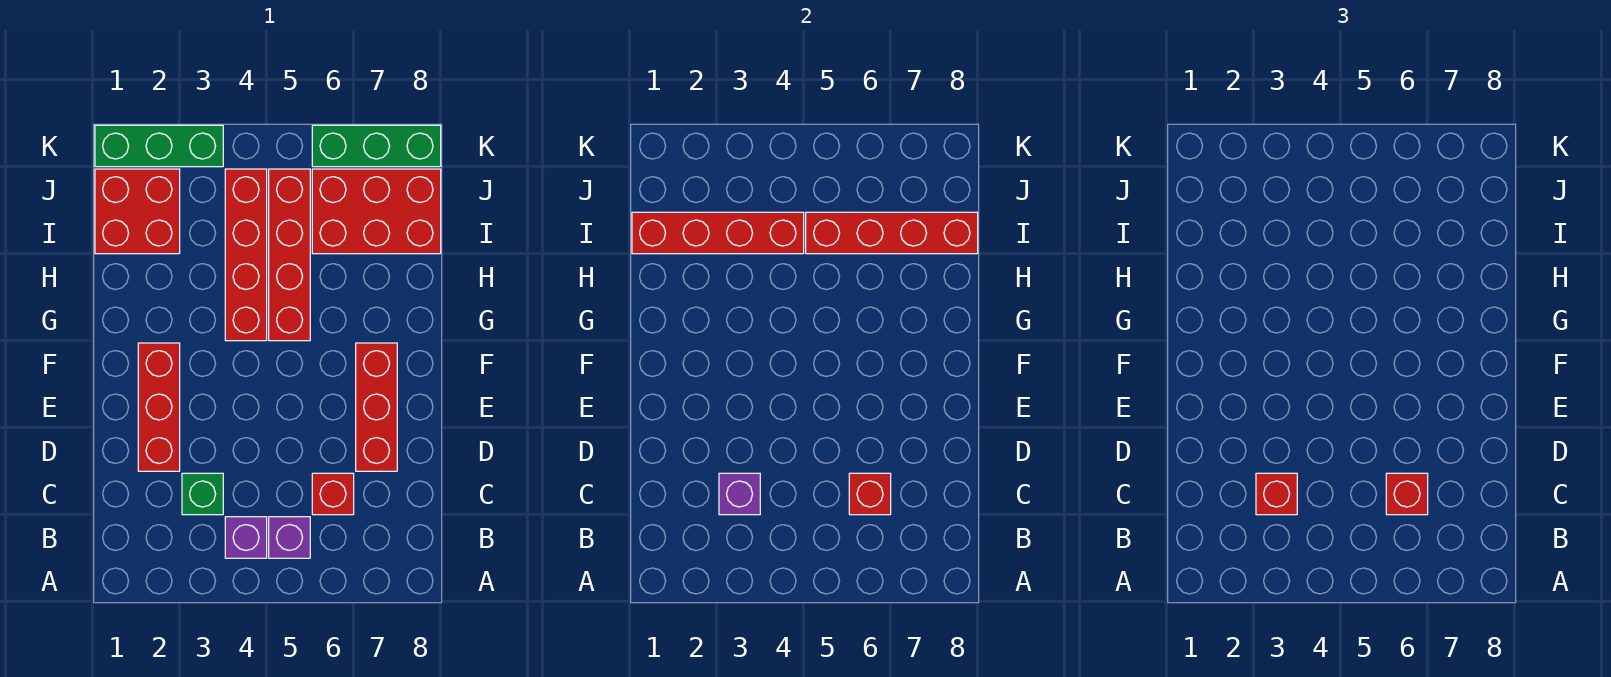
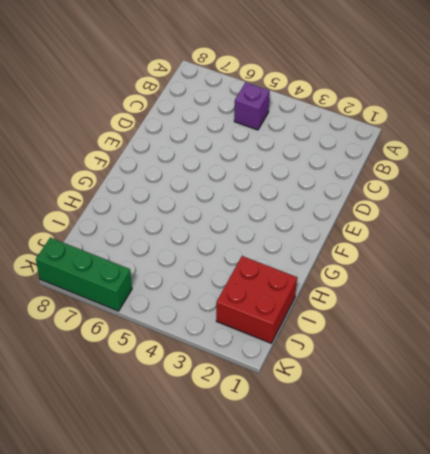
none -> purple brick B4 level 1
none -> green brick C3 level 1
none -> red brick C6 level 1

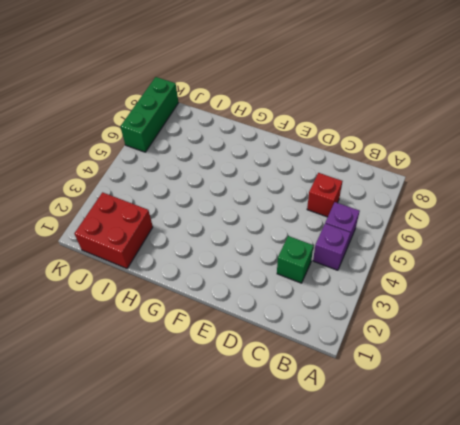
none -> red brick D2:F2 level 1
none -> red brick D7:F7 level 1
none -> red brick G4:J4 level 1

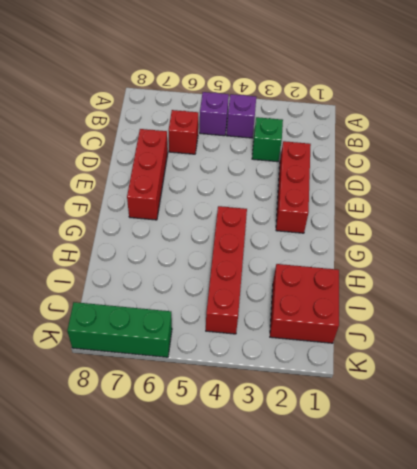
none -> red brick G5:J5 level 1
none -> red brick I6:J8 level 1
none -> green brick K1:K3 level 1

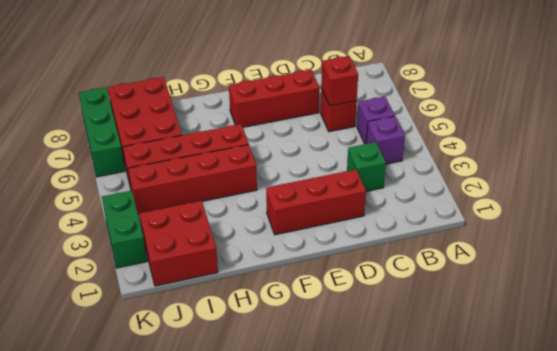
green brick K2:K3 level 1 -> green brick K1:K3 level 1
none -> purple brick C3 level 2
none -> red brick I1:I4 level 2
none -> red brick I5:I8 level 2

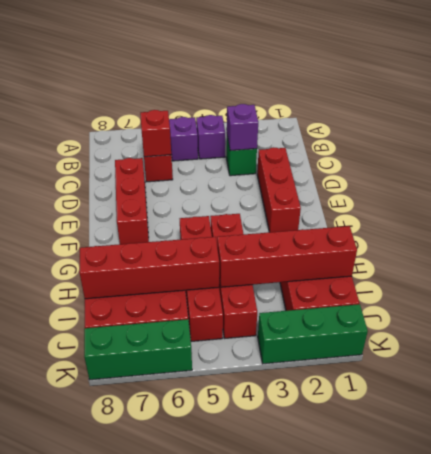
none -> red brick C3 level 3
none -> red brick C6 level 3

